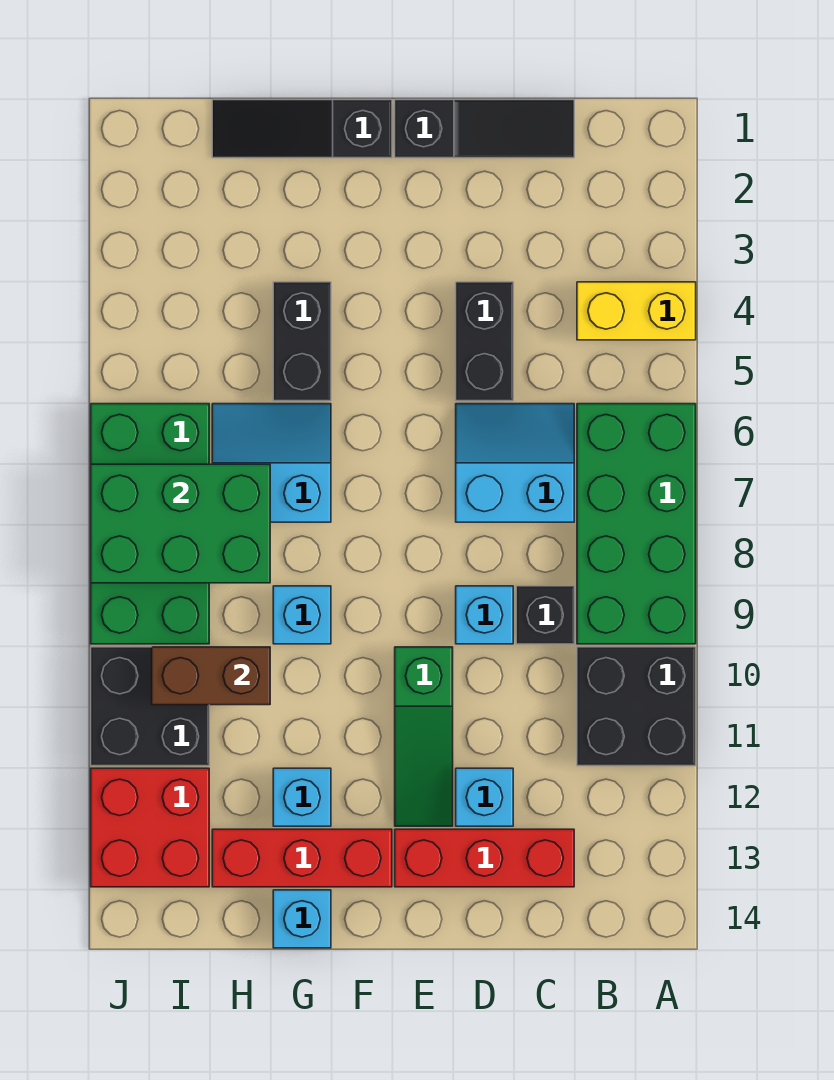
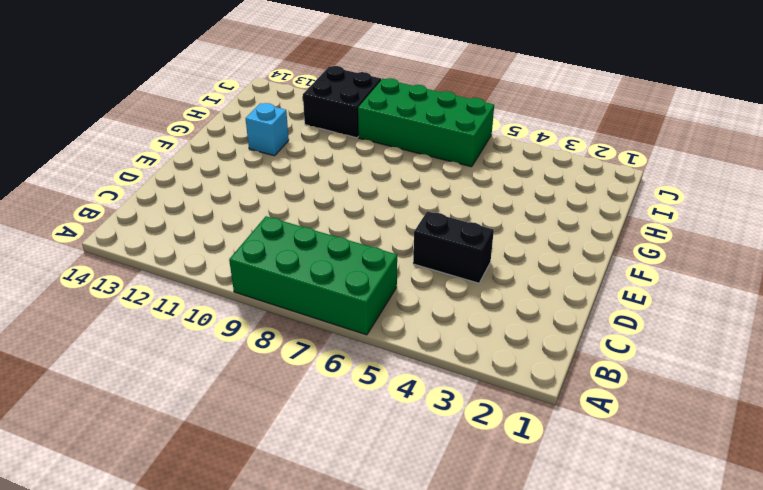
none -> yellow brick A4:B4 level 1
none -> black brick A10:B11 level 1
none -> black slope C1:E1 level 1 top E

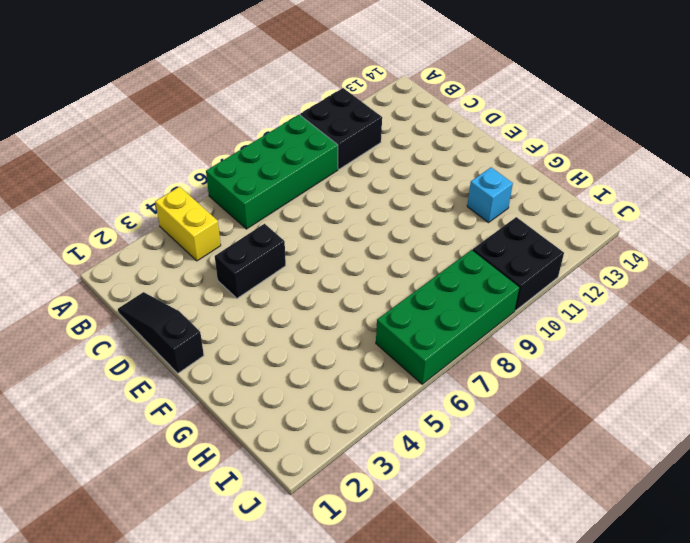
none -> cyan slope C6:D7 level 1 top 7
none -> black brick C9 level 1
none -> red brick C13:E13 level 1

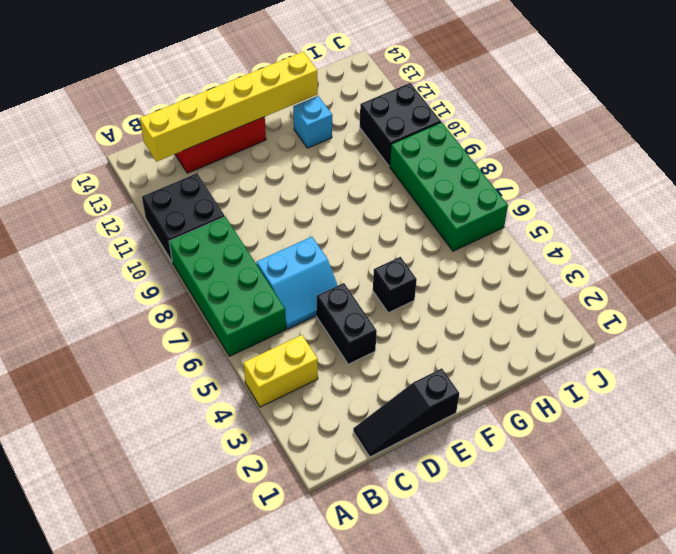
yellow brick B13:G13 level 2 -> none
black brick F5 level 1 -> black brick C9 level 1
none -> cyan brick D9 level 1
none -> cyan brick D12 level 1
none -> green slope E10:E12 level 1 top 10

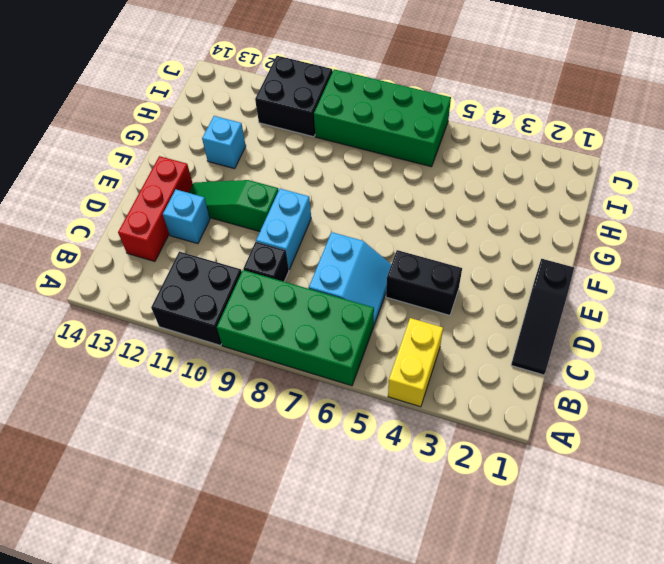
cyan brick D9:E9 level 1 -> cyan brick D9 level 1
none -> black slope F1:H1 level 1 top F
none -> red brick F13:H13 level 1
none -> black brick G4:G5 level 1

